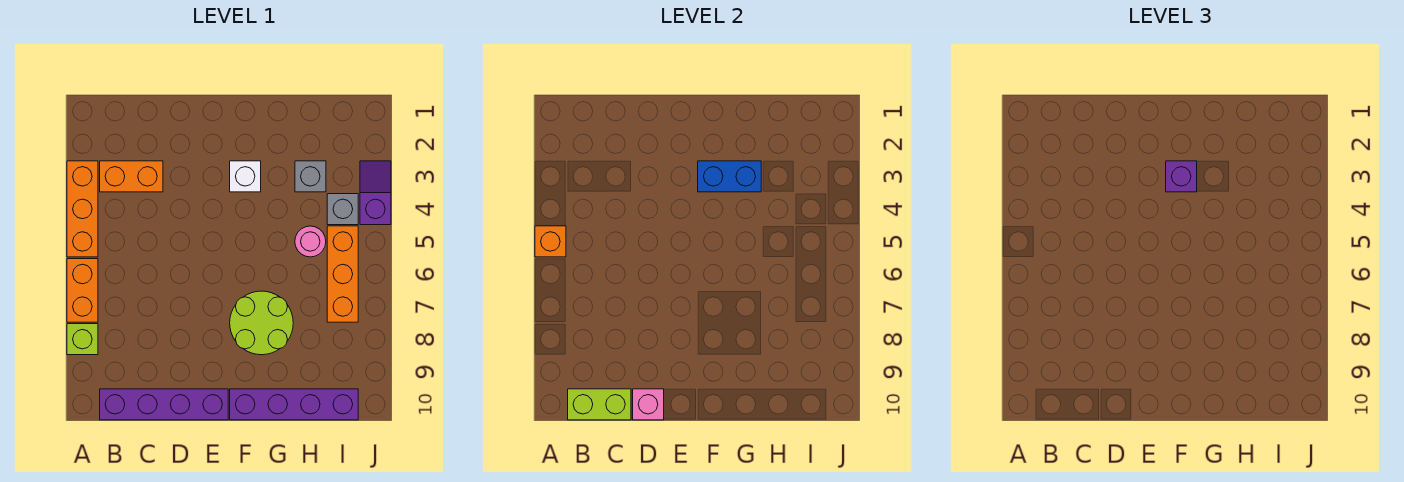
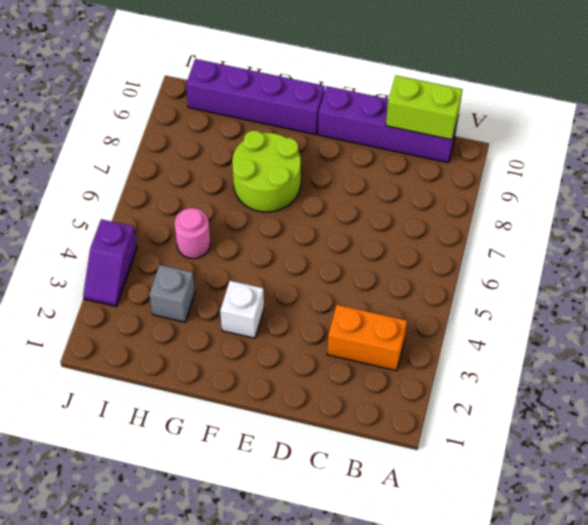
none -> orange brick A3:A5 level 1
none -> orange brick A6:A7 level 1
none -> lime brick A8 level 1

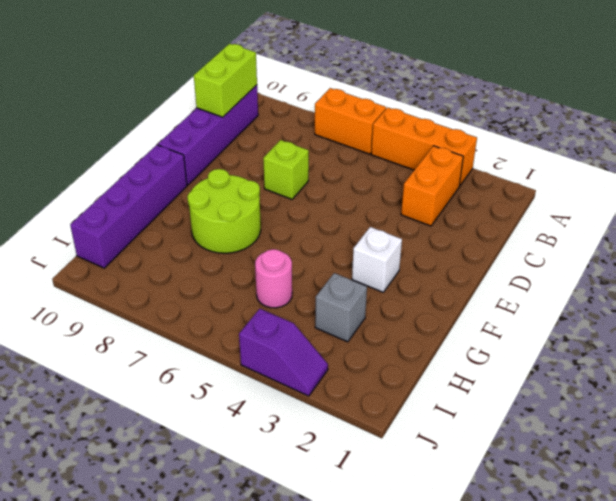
lime brick D7 level 1 -> lime brick A8 level 1
none -> grey brick I4 level 1
none -> orange brick I5:I7 level 1
none -> orange brick A5 level 2

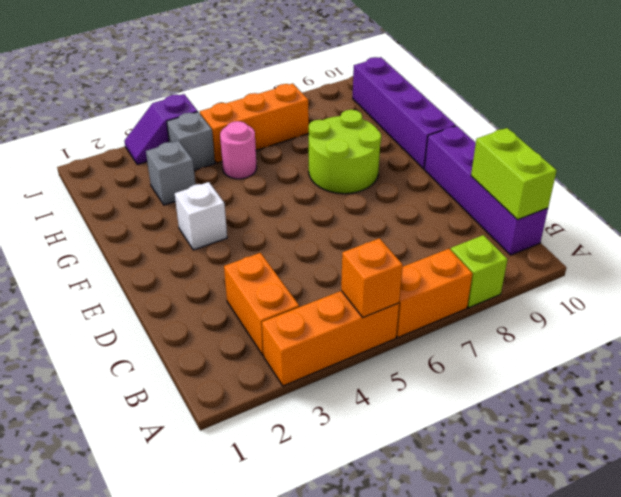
none -> pink brick D10 level 2
none -> blue brick F3:G3 level 2
none -> purple brick F3 level 3

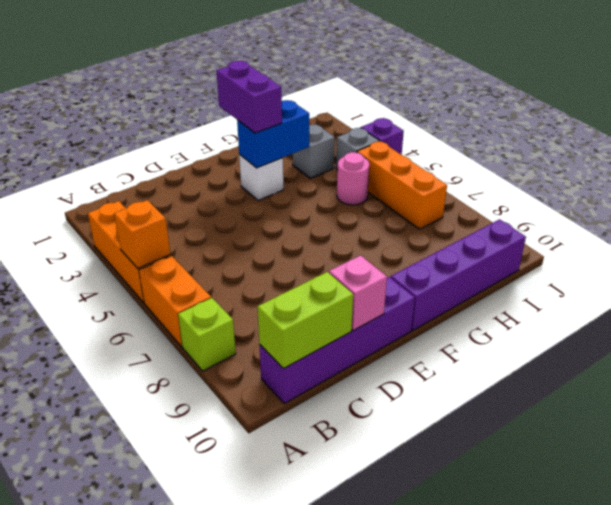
purple brick F2:F3 level 3 -> purple brick F3 level 3
none -> orange brick B3:C3 level 1
none -> lime round brick F7:G8 level 1

